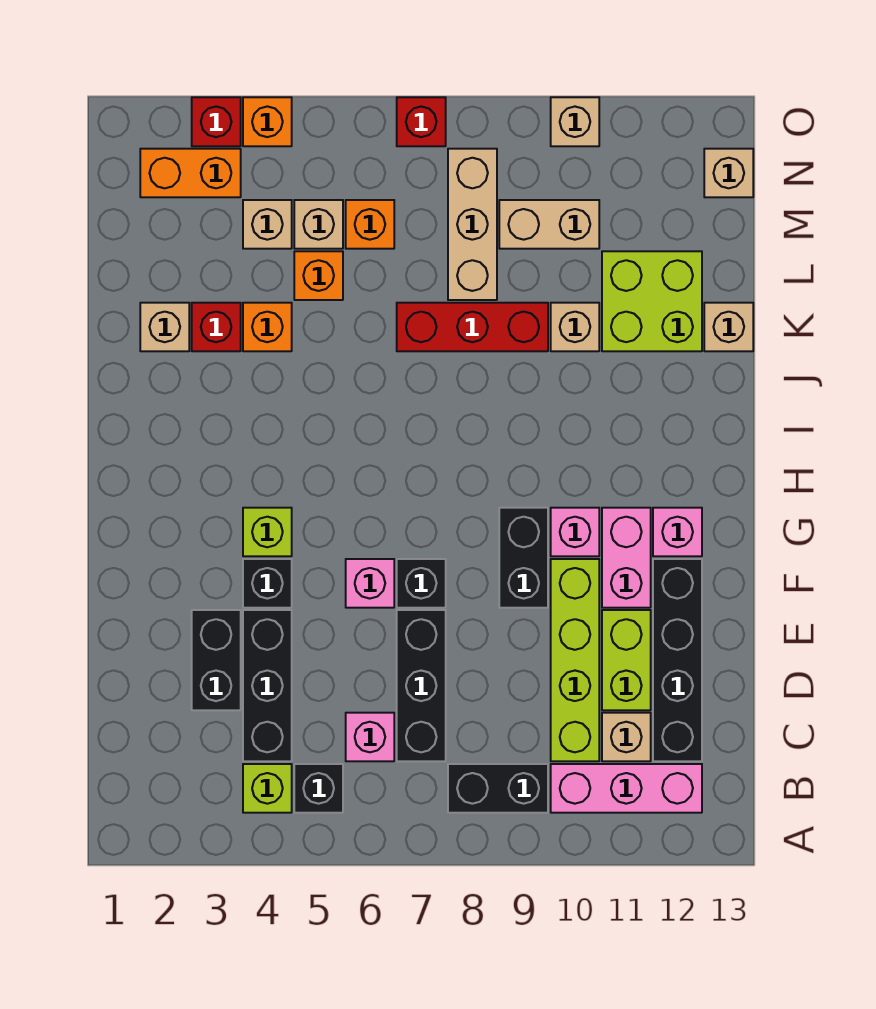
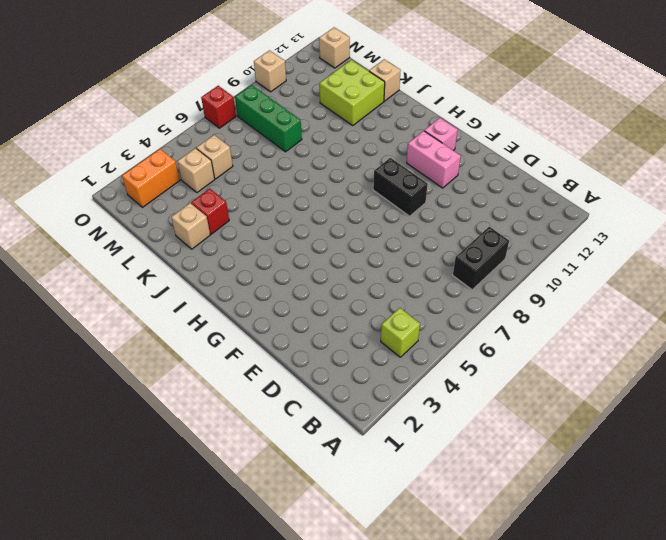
green brick L8:N8 level 1 -> tan brick L8:N8 level 1
none -> black brick B5 level 1
none -> pink brick B10:B12 level 1
none -> black brick C4:E4 level 1
none -> pink brick C6 level 1

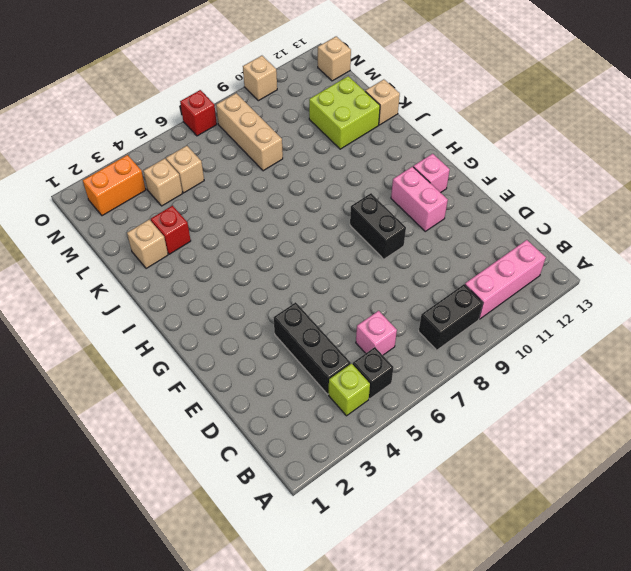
none -> black brick C7:E7 level 1
none -> lime brick C10:F10 level 1
none -> tan brick C11 level 1
none -> black brick C12:F12 level 1

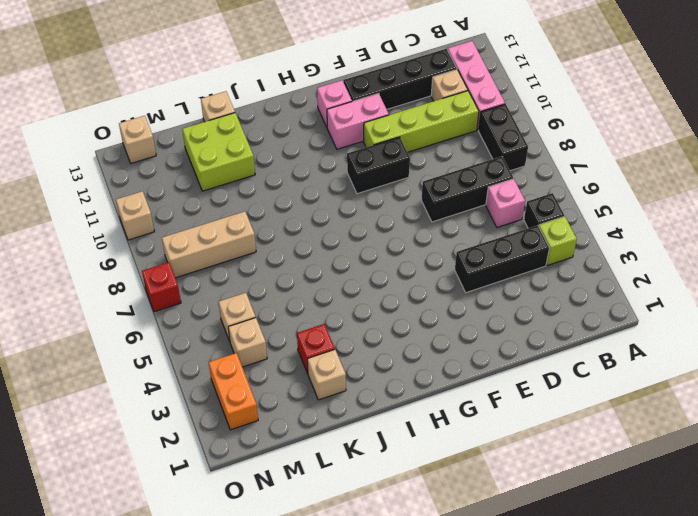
none -> black brick D3:E3 level 1
none -> lime brick D11:E11 level 1
none -> black brick F4 level 1
none -> pink brick F6 level 1

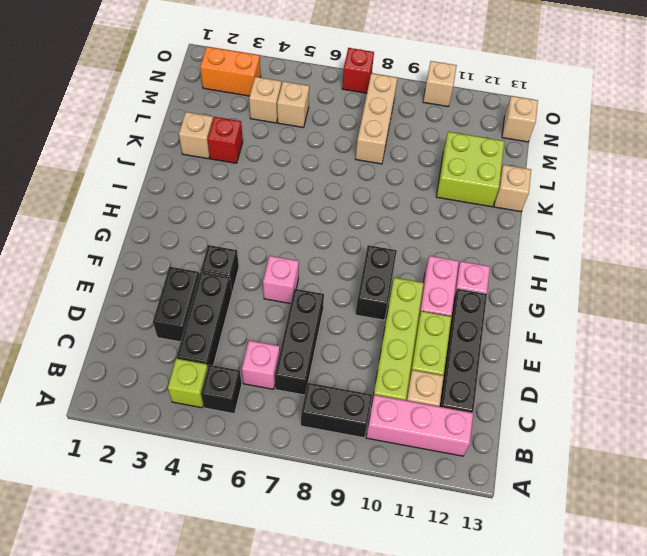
none -> black brick F7 level 1
none -> lime brick G4 level 1
none -> pink brick G10 level 1
none -> orange brick K4 level 1

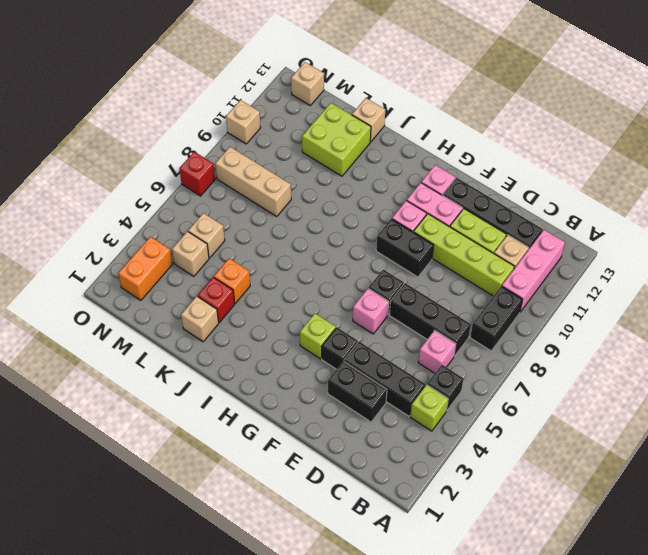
none -> red brick K7:K9 level 1
none -> tan brick K10 level 1
none -> orange brick L5 level 1
none -> orange brick M6 level 1

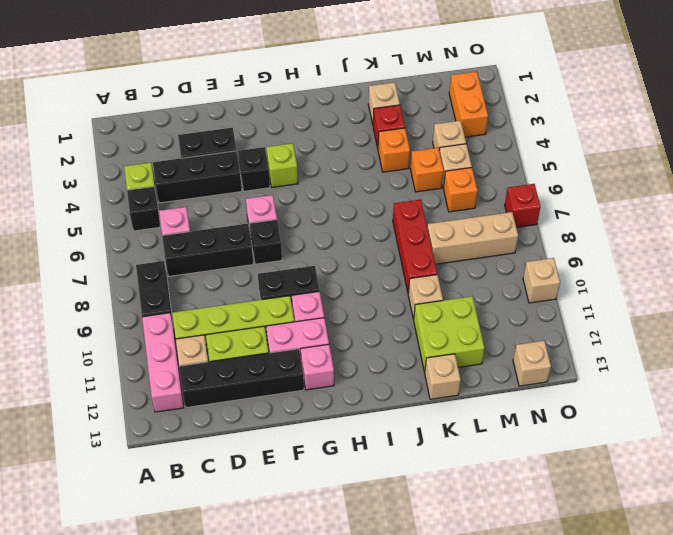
none -> tan brick M9:M10 level 1
none -> red brick O3 level 1
none -> orange brick O4 level 1

